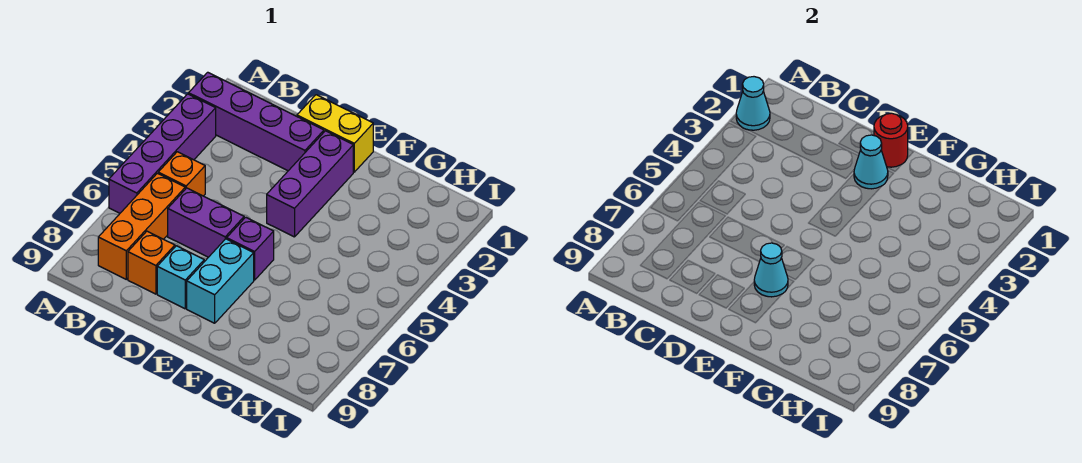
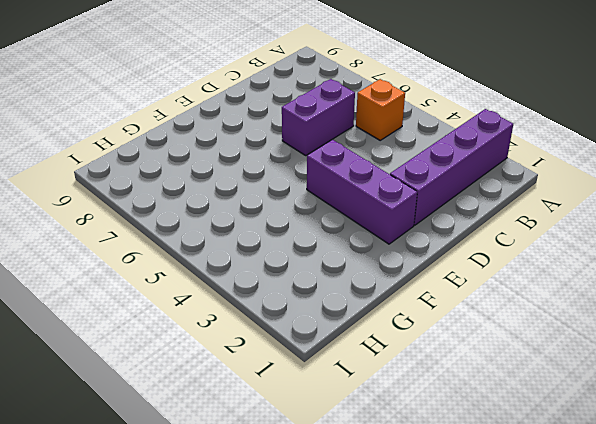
none -> purple brick A3:A6 level 1
none -> orange brick B6:B8 level 1
none -> orange brick C8 level 1

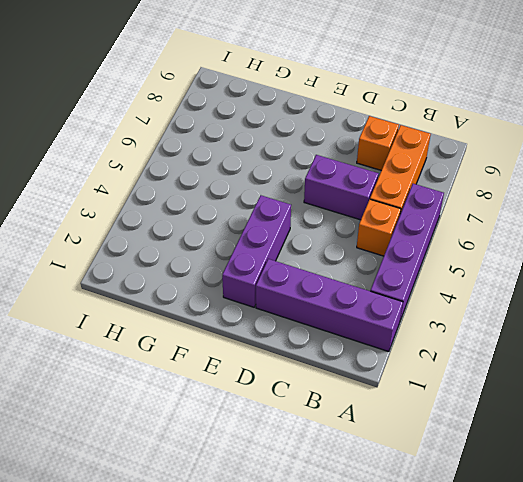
none -> yellow brick D1:E1 level 1
none -> cyan brick D8 level 1
none -> purple brick E6 level 1

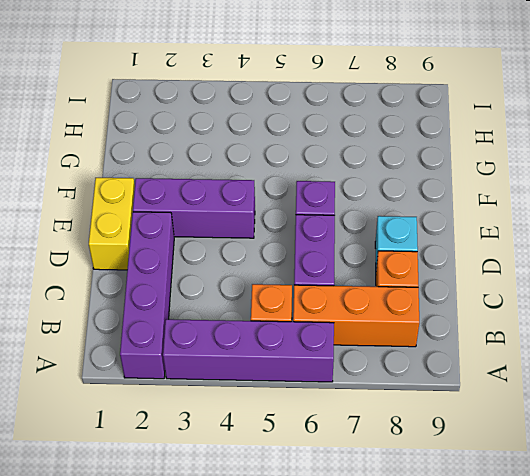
none -> cyan brick E7:E8 level 1
none -> cyan cone A2 level 2
none -> red round brick E1 level 2

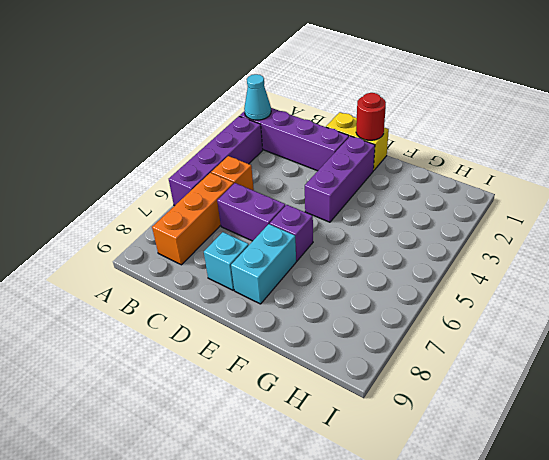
none -> orange brick C8 level 1
none -> cyan cone E2 level 2
none -> cyan cone E7 level 2

